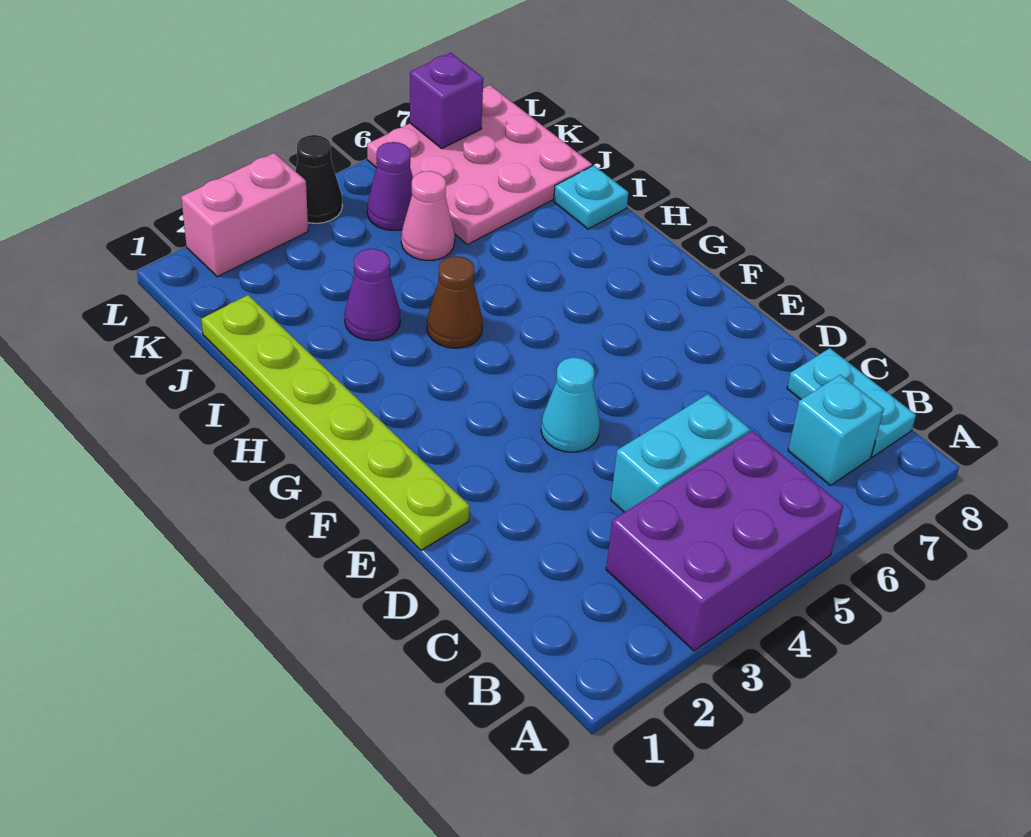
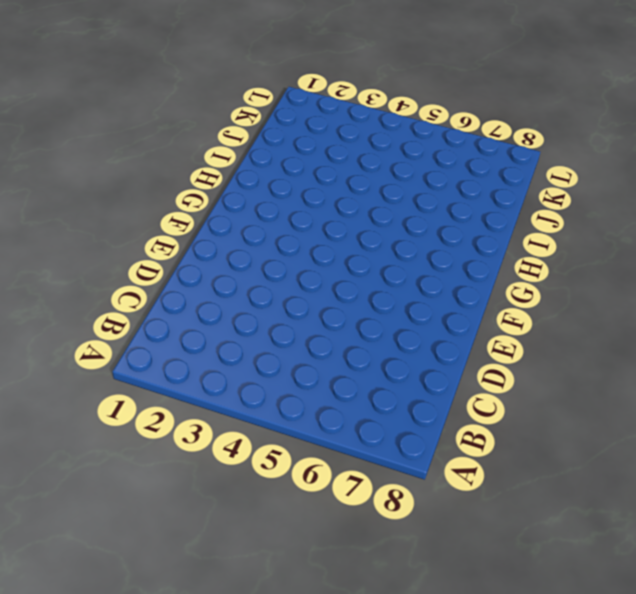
none -> purple brick A3:B5 level 1
none -> cyan brick B7 level 1
none -> cyan plate B8:C8 level 1

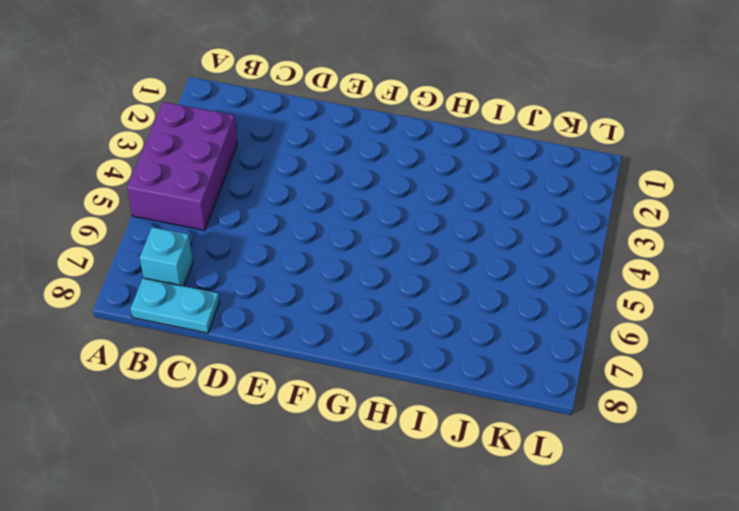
none -> cyan brick C4:C5 level 1
none -> lime plate E1:J1 level 1
none -> cyan cone E4 level 1

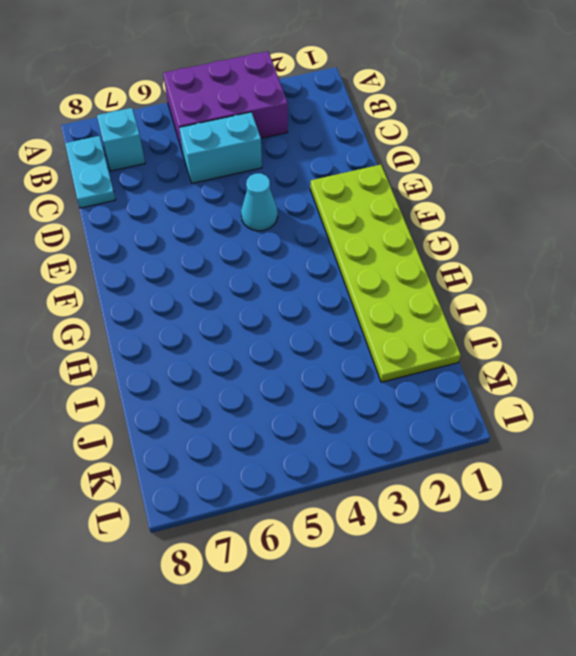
lime plate E1:J2 level 1 -> lime plate E1:J1 level 1
none -> brown cone H4 level 1
none -> purple cone I3 level 1
none -> cyan plate I8 level 1

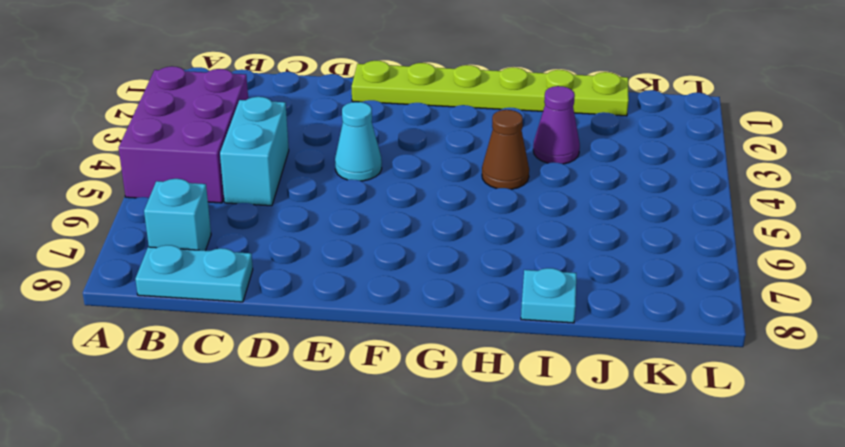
none -> pink cone J5 level 1
none -> pink plate J6:L8 level 1
none -> purple cone K5 level 1

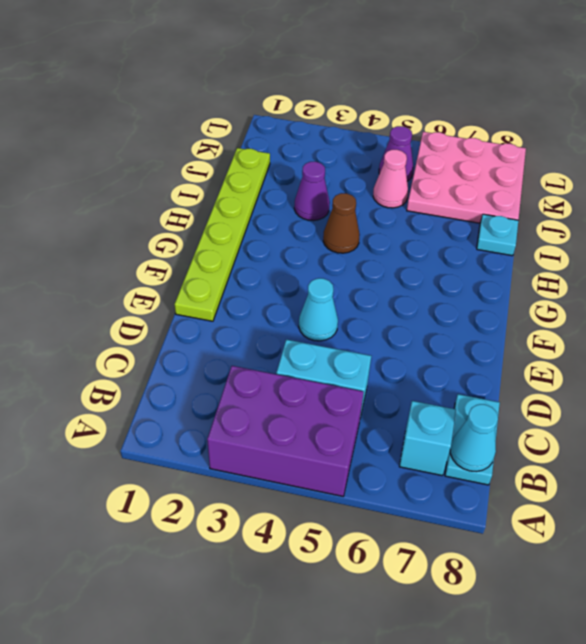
cyan cone B8 level 2 -> none
none -> pink brick L2:L3 level 1
none -> black cone L4 level 1
none -> purple brick L7 level 2

